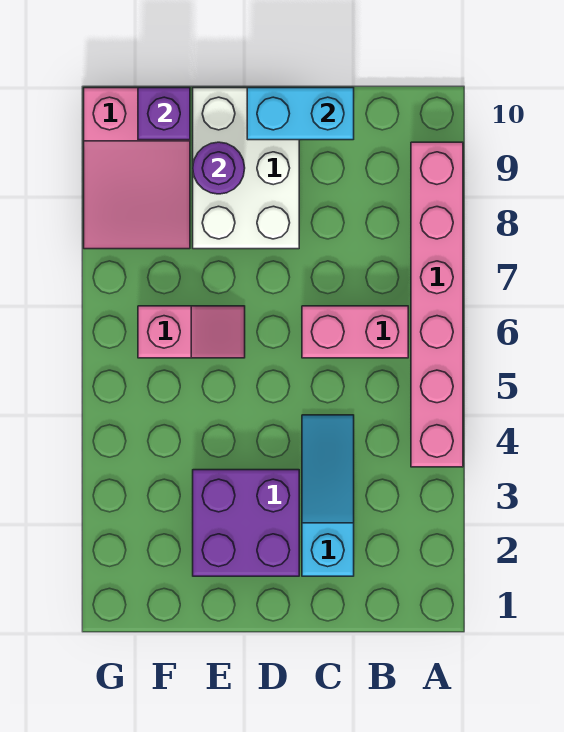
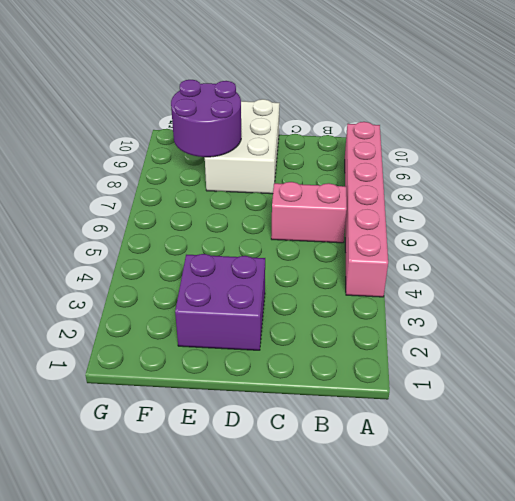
purple round brick E8:F9 level 2 -> purple round brick E9 level 2
none -> cyan slope C2:C4 level 1 top 2
none -> pink slope E6:F6 level 1 top F

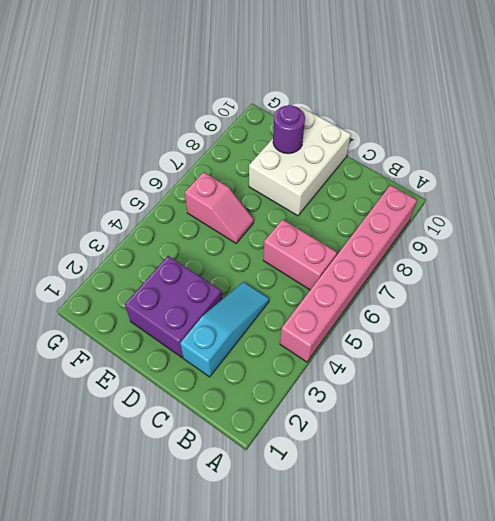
none -> pink slope F8:G10 level 1 top 10
none -> cyan brick C10:D10 level 2

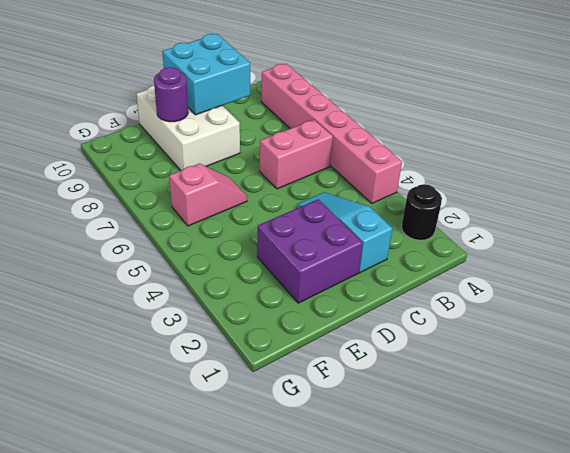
black round brick A2 level 1 -> none
cyan brick C9:D10 level 2 -> cyan brick C10:D10 level 2
none -> pink slope F8:G10 level 1 top 10
none -> purple brick F10 level 2

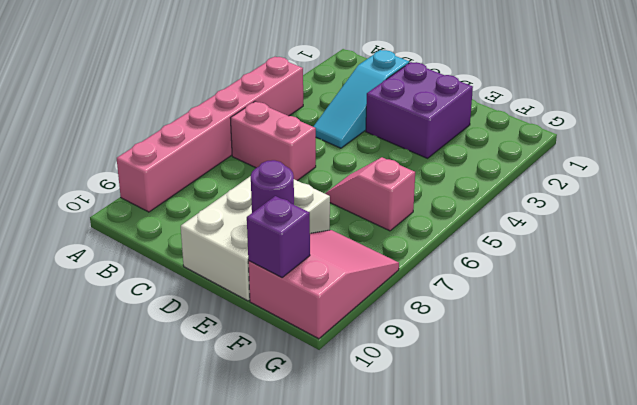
none -> cyan brick C10:D10 level 2

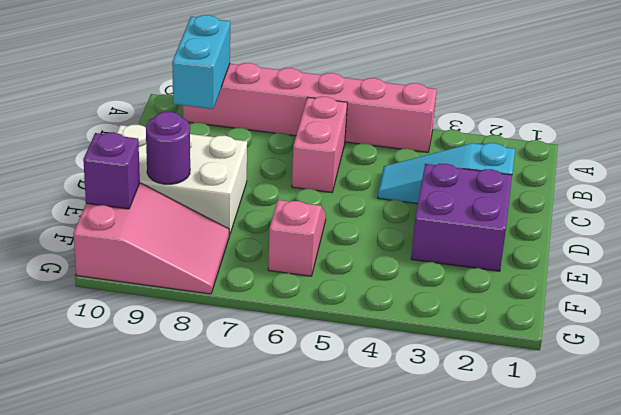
cyan brick A9:B9 level 2 -> cyan brick C10:D10 level 2

